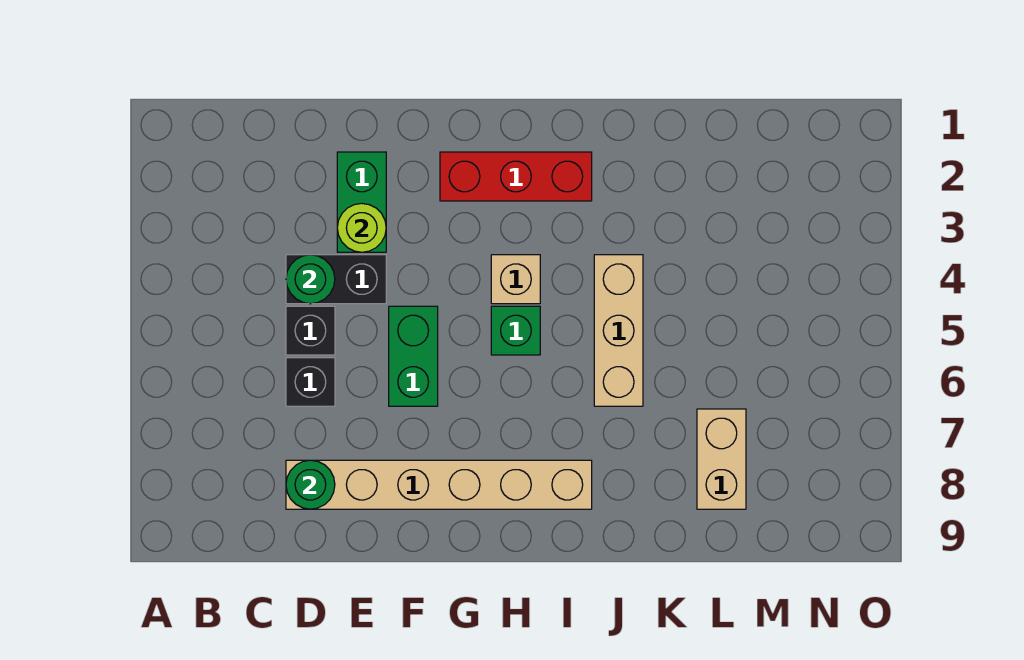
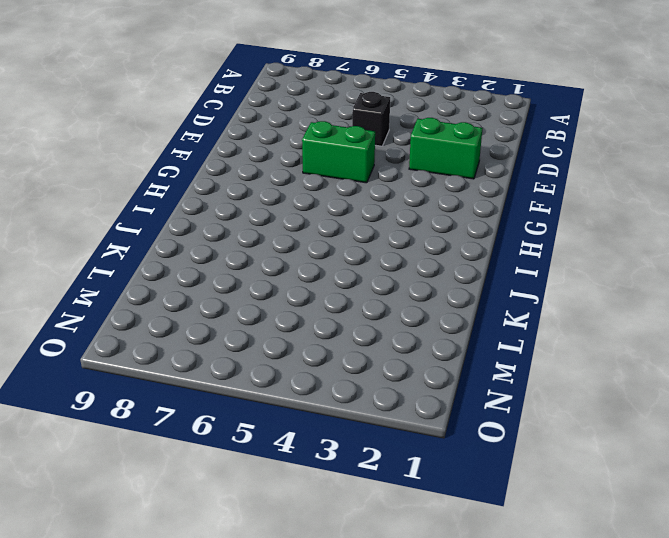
none -> black brick D4:E4 level 1
none -> black brick D6 level 1
none -> tan brick D8:I8 level 1

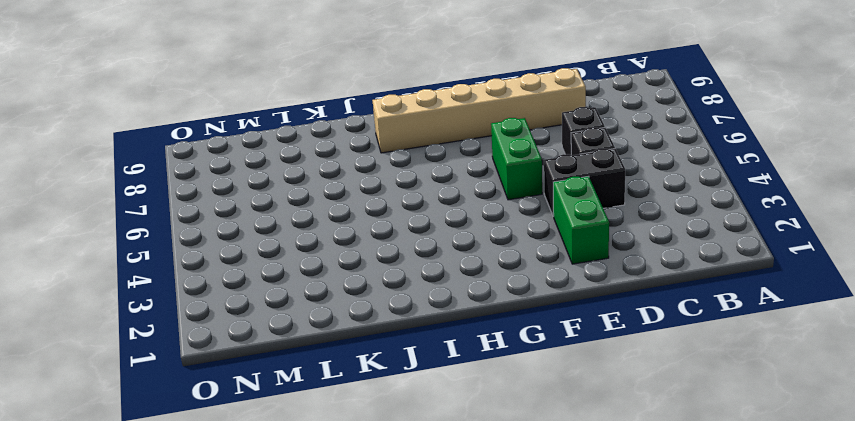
none -> red brick G2:I2 level 1
none -> tan brick H4 level 1
none -> green brick H5 level 1

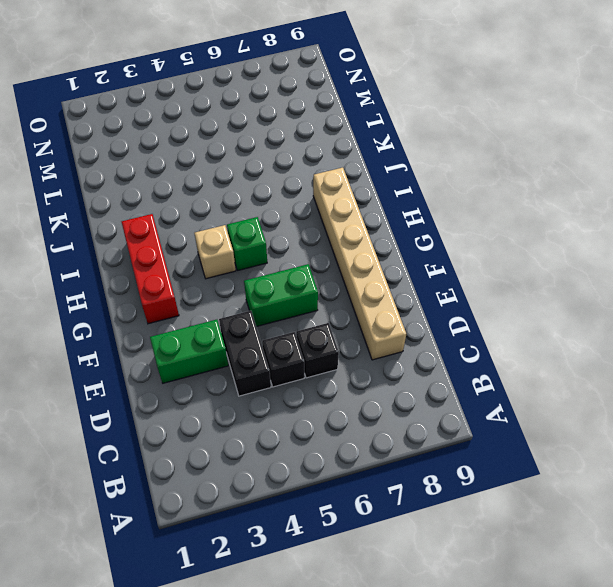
none -> tan brick J4:J6 level 1
none -> tan brick L7:L8 level 1
none -> green round brick D4 level 2

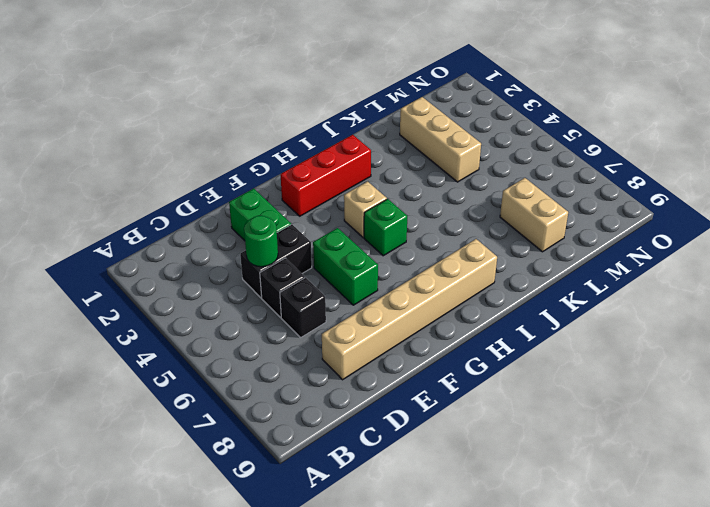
tan brick L2:L4 level 1 -> tan brick J4:J6 level 1
none -> green round brick D8 level 2
none -> lime round brick E3 level 2

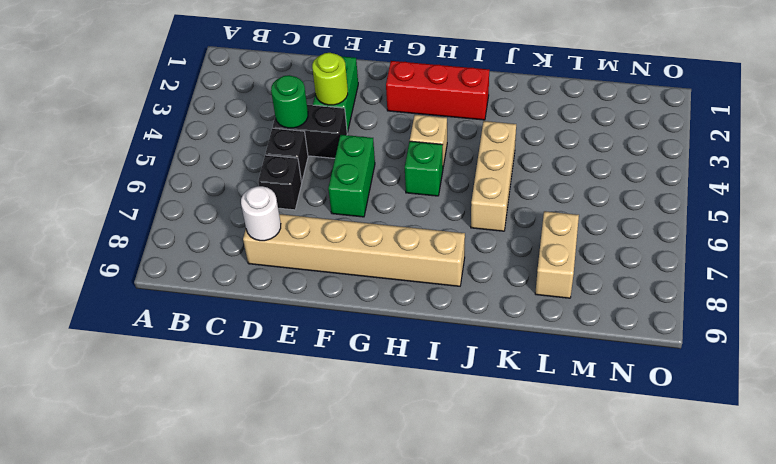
white round brick D8 level 2 -> green round brick D8 level 2

